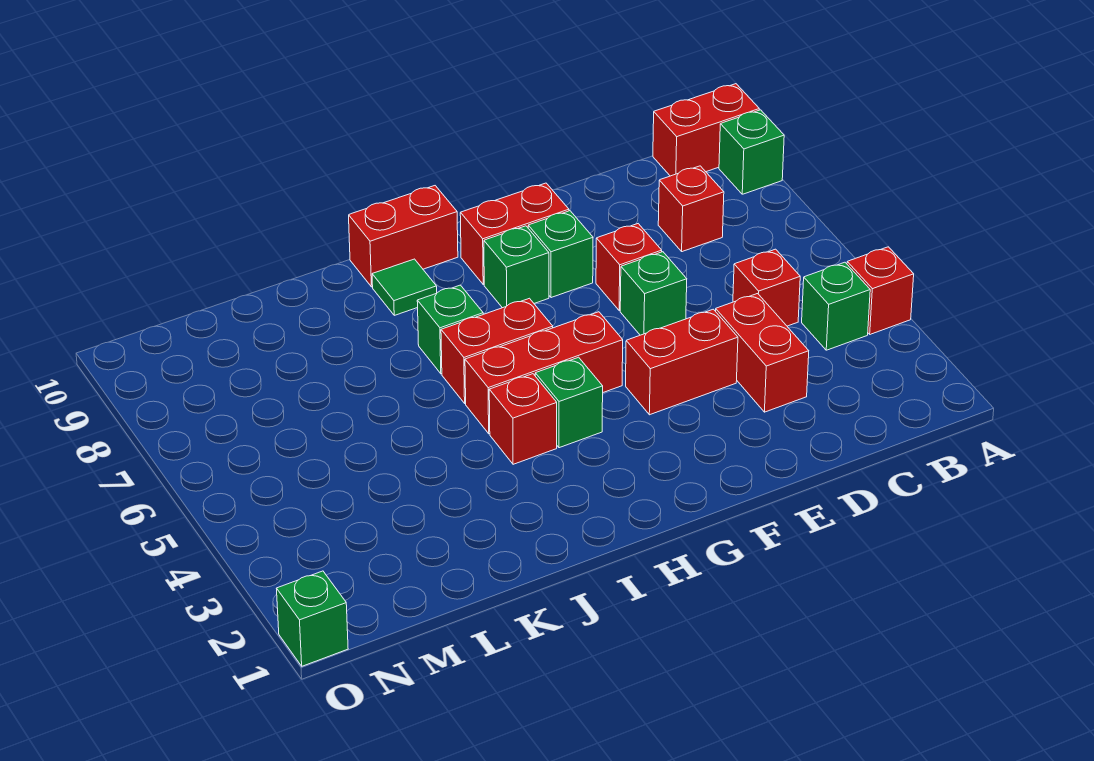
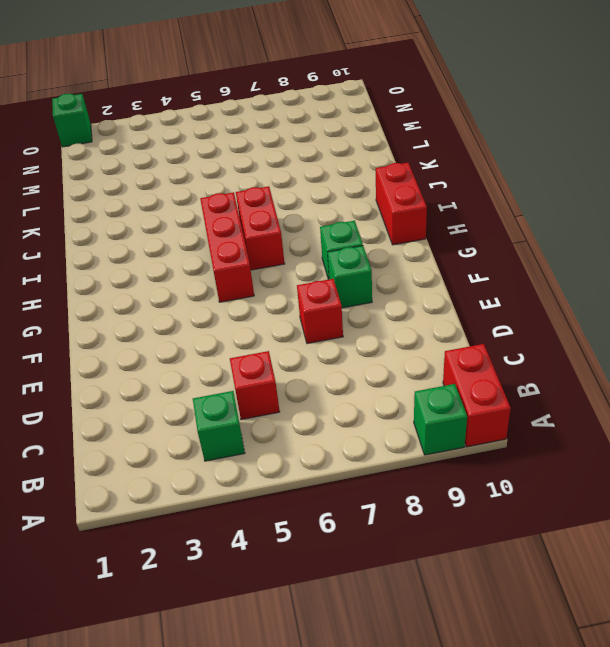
none -> red brick A4 level 1
none -> red brick C8 level 1
none -> red brick D3:D4 level 1

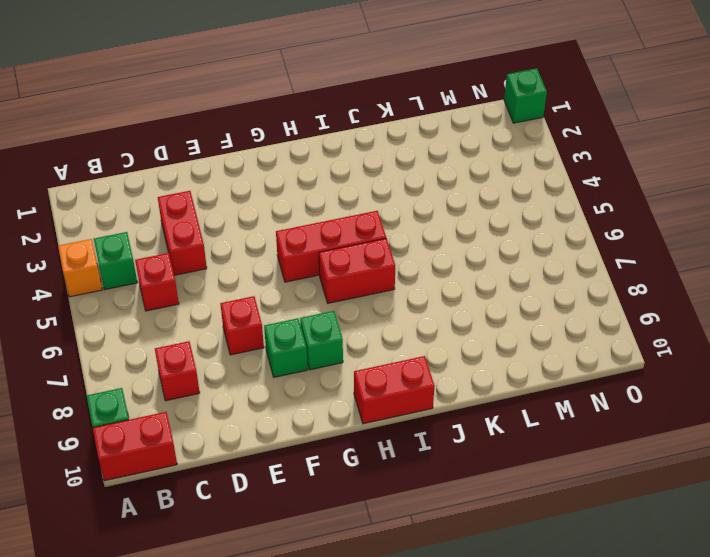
orange brick A4 level 1 -> red brick A4 level 1
none -> red brick E4:F4 level 1
none -> green brick E6 level 1
none -> red brick F9:G9 level 1

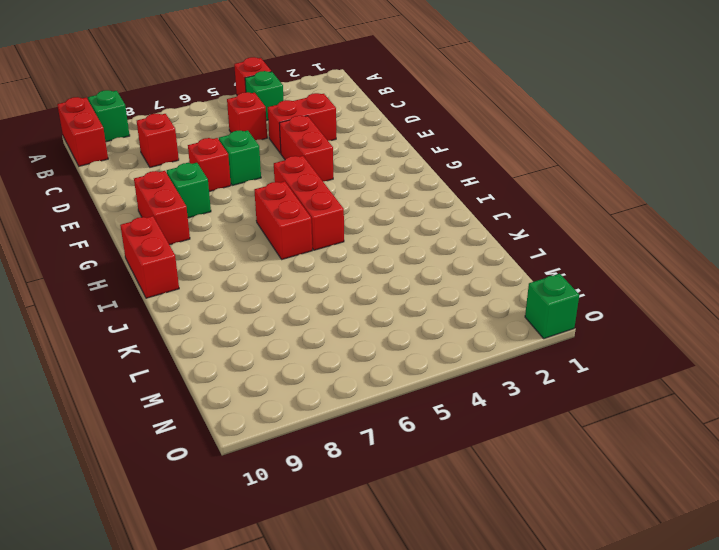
none -> green brick G8 level 1
none -> green brick H4 level 1
none -> red brick I4 level 1

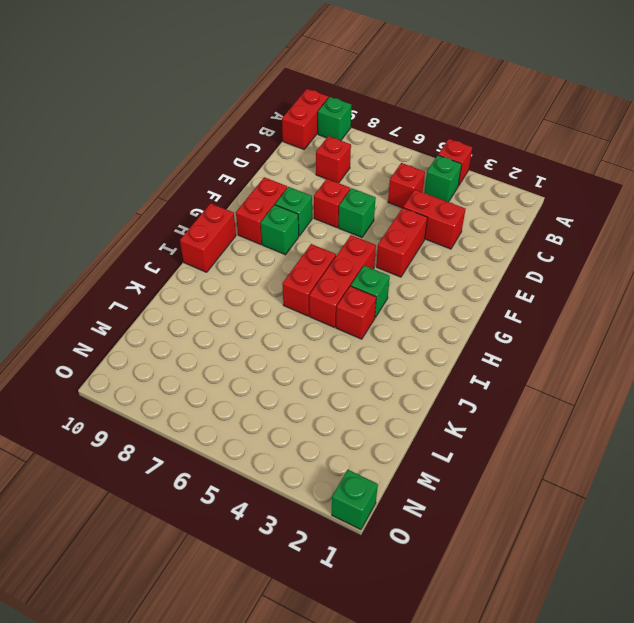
none -> green brick I7 level 1
none -> green tile I9 level 1

